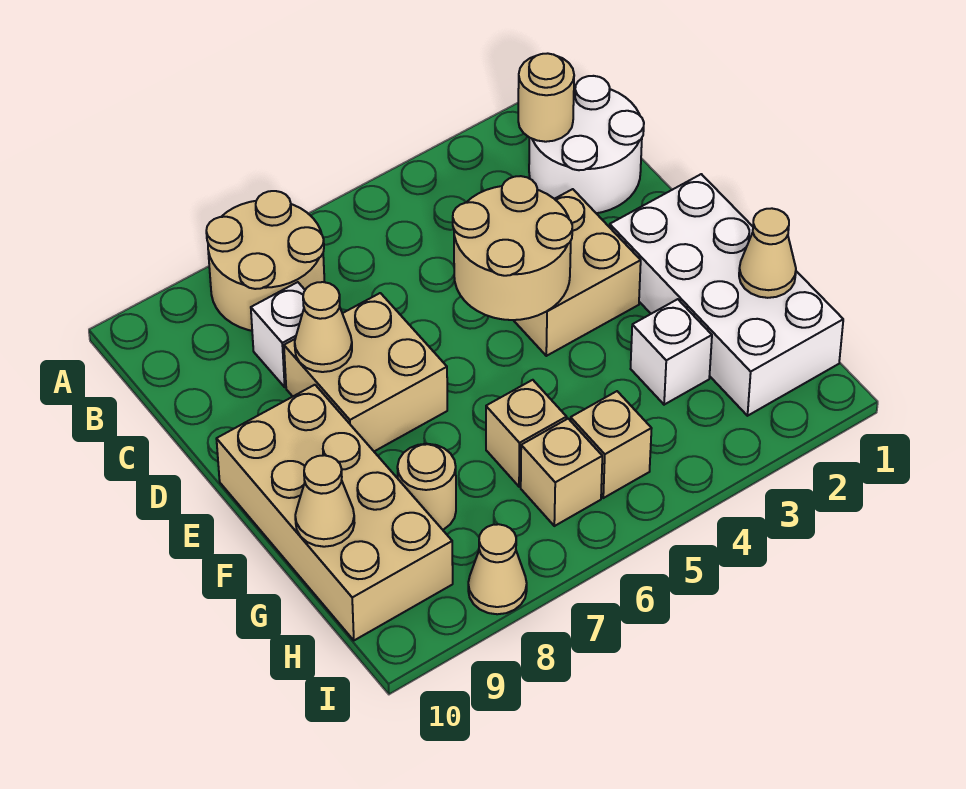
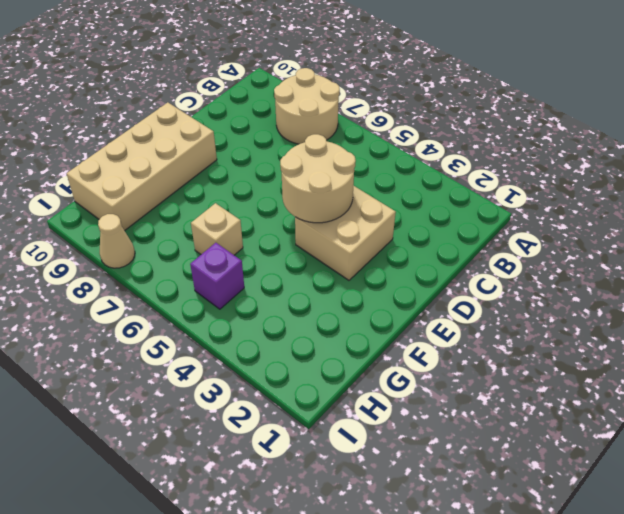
purple brick H5 level 1 -> tan brick H5 level 1
none -> white round brick B1:C2 level 1
none -> white brick C8 level 1
none -> tan brick D7:E8 level 1

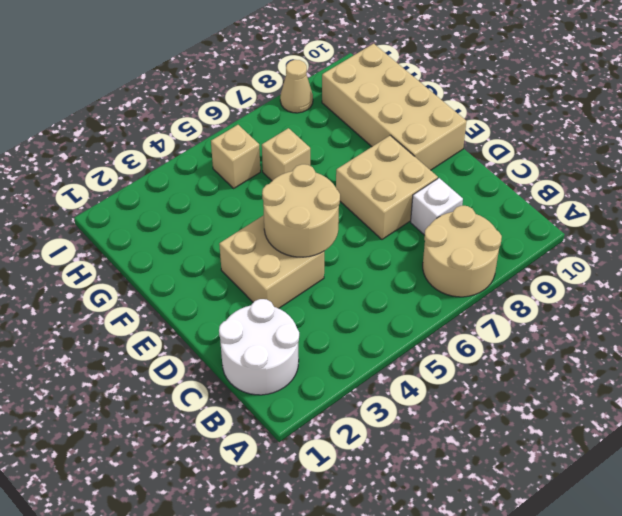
none -> white brick E1:H2 level 1
none -> white brick G3 level 1
none -> tan round brick G8 level 1

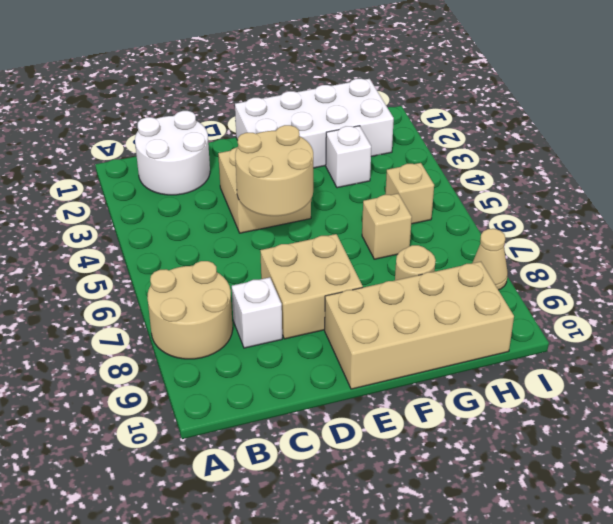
none -> tan brick H6 level 1
none -> tan round brick B2 level 2
none -> tan cone D8 level 2

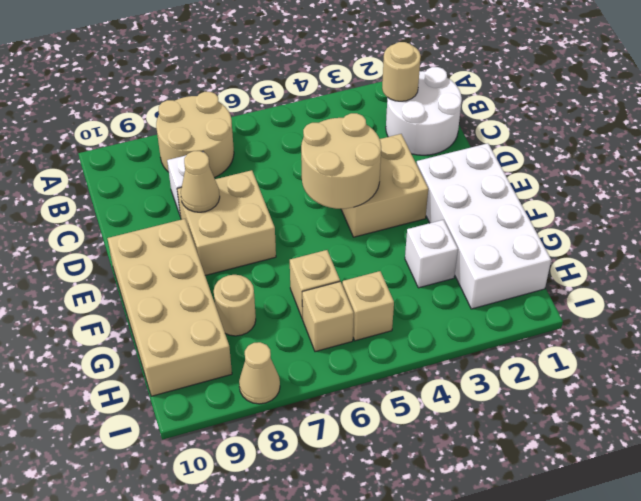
none -> tan cone G1 level 2
none -> tan cone G10 level 2

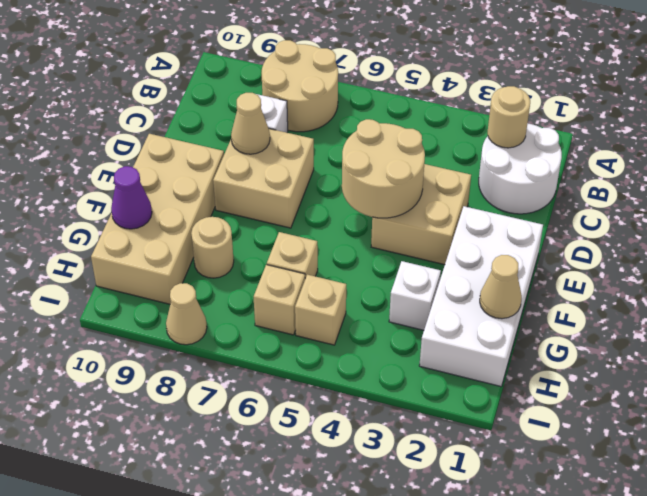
purple cone G10 level 2 -> tan cone G10 level 2

